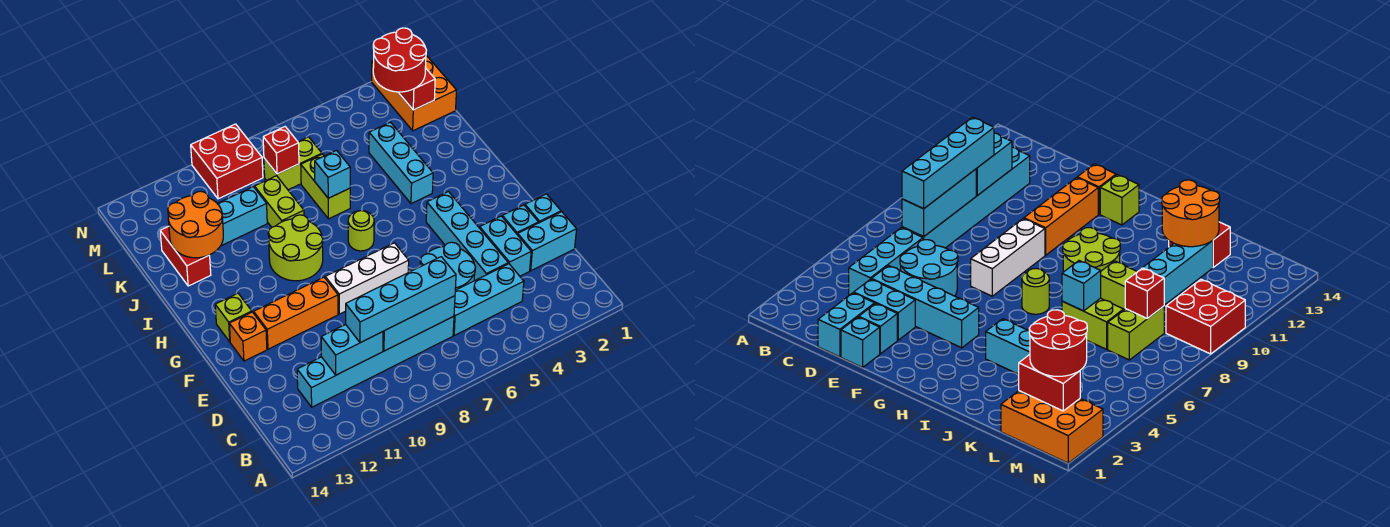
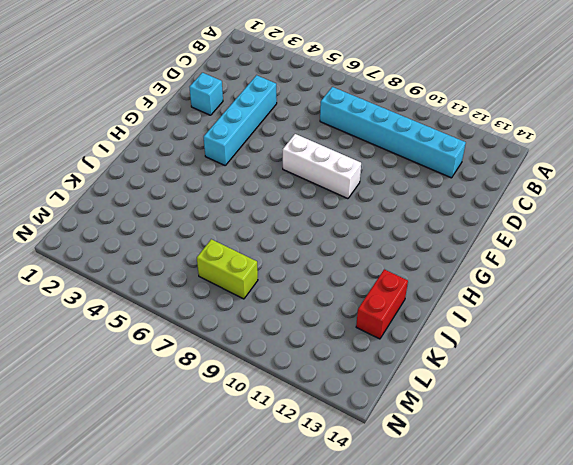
none -> cyan brick C4:C6 level 1
none -> cyan brick D1:D2 level 1
none -> cyan brick D3:E3 level 1
none -> cyan round brick D5:E6 level 1

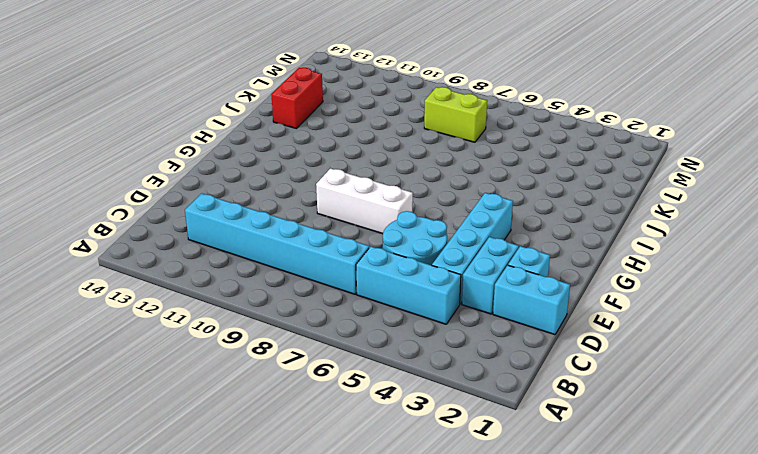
none -> cyan brick E1 level 1
none -> orange brick F10:F12 level 1
none -> orange brick F13 level 1
none -> lime brick G13 level 1

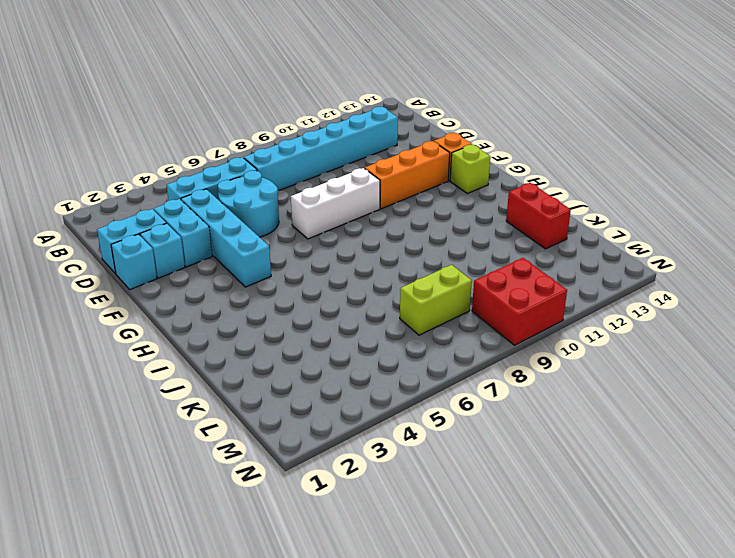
none -> lime round brick H7 level 1
none -> lime round brick H9:I10 level 1
none -> cyan brick I4:K4 level 1
none -> lime brick J7:K7 level 1

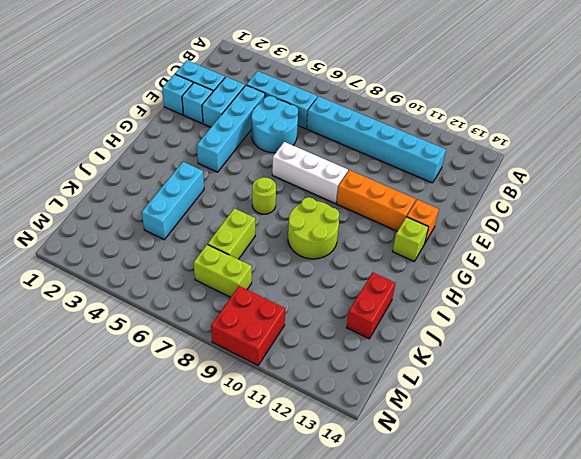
none -> lime brick J9:K9 level 1
none -> cyan brick K10:K12 level 1
none -> orange brick L1:N2 level 1
none -> cyan brick C7:C9 level 2

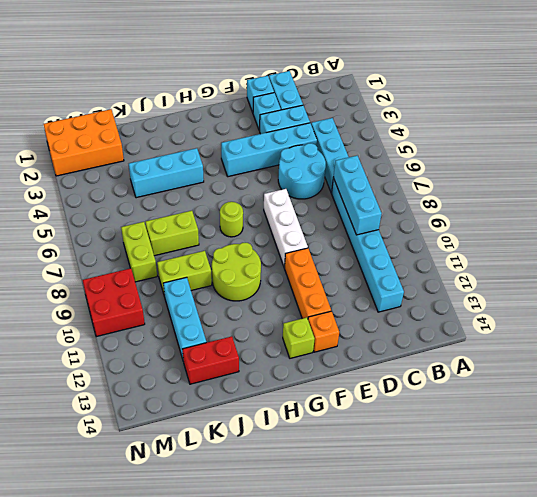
none -> cyan brick C10:C11 level 2
none -> cyan brick J7 level 2
none -> orange round brick J12:K13 level 2
none -> red brick L2:M2 level 2

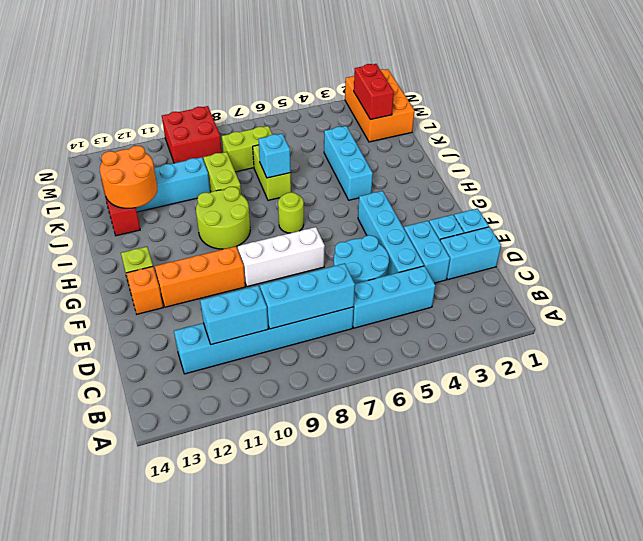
none -> red brick L8 level 2
none -> cyan brick C7:C10 level 3
none -> red round brick L2:M3 level 3

